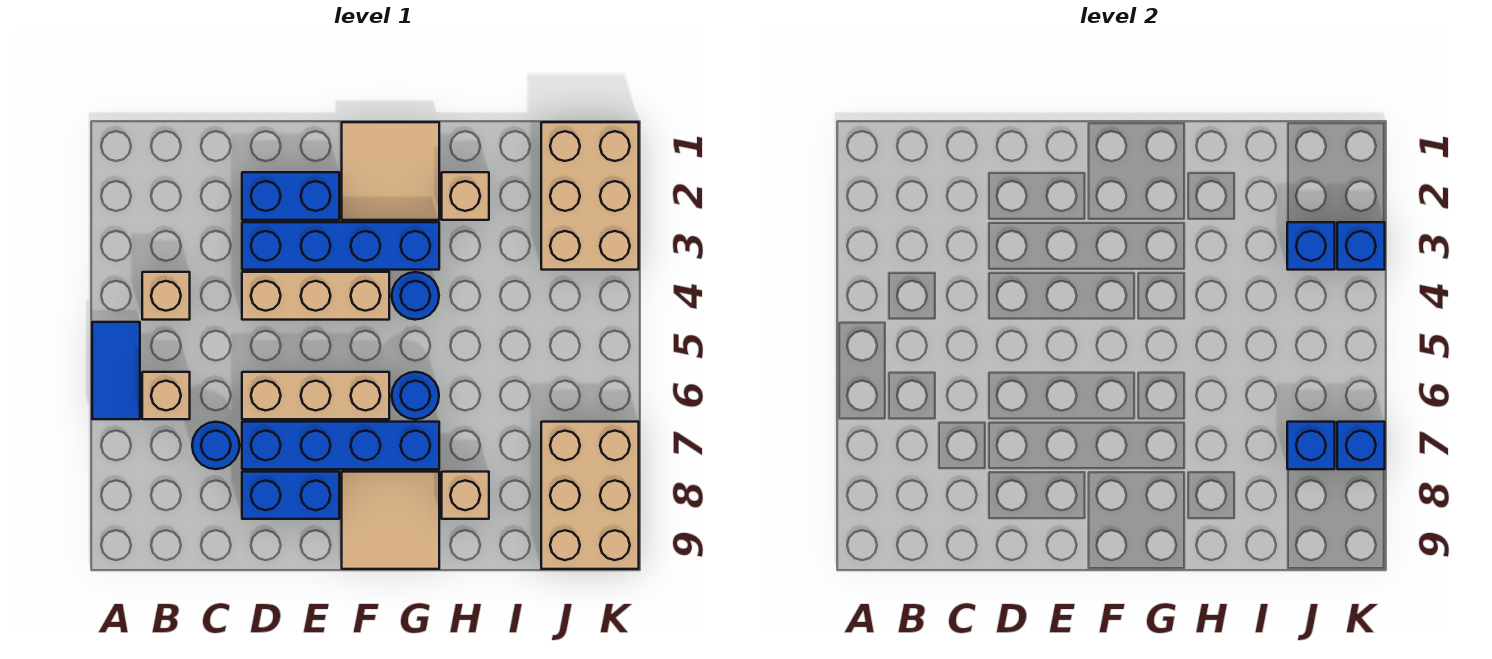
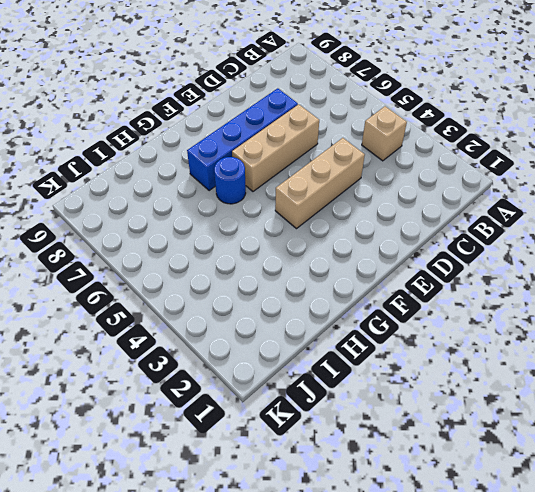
none -> blue tile A5:A6 level 1
none -> tan brick B6 level 1
none -> blue round brick C7 level 1

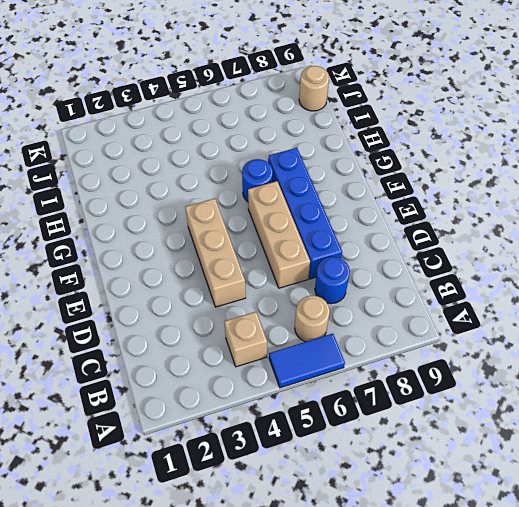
tan round brick B6 level 1 -> tan brick B6 level 1
tan round brick J9 level 1 -> tan brick J7:K9 level 1
none -> blue brick D2:E2 level 1
none -> blue brick D3:G3 level 1
none -> blue brick D8:E8 level 1

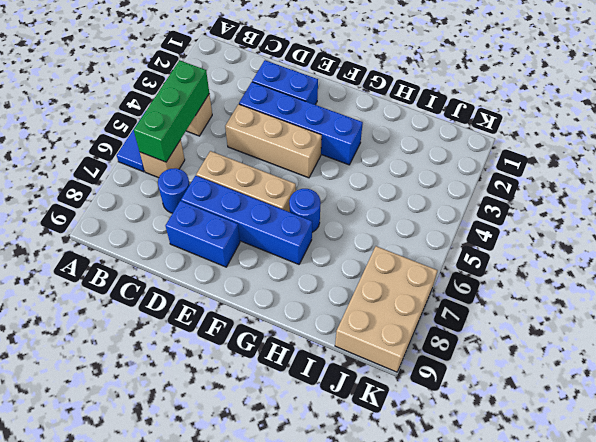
green brick B4:B6 level 2 -> none
none -> tan tile F1:G2 level 1
none -> tan tile F8:G9 level 1
none -> blue round brick G4 level 1

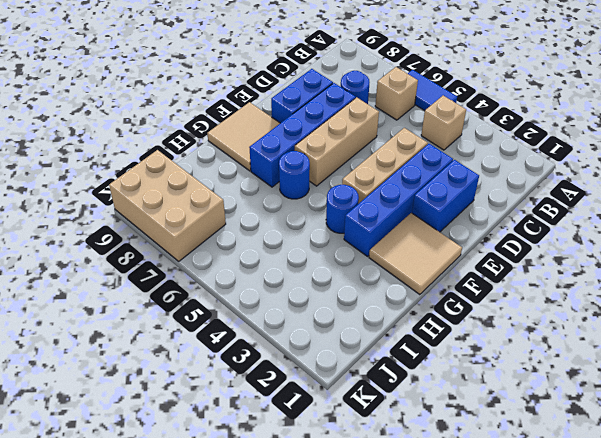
none -> tan brick H2 level 1
none -> tan brick H8 level 1
none -> tan brick J1:K3 level 1

